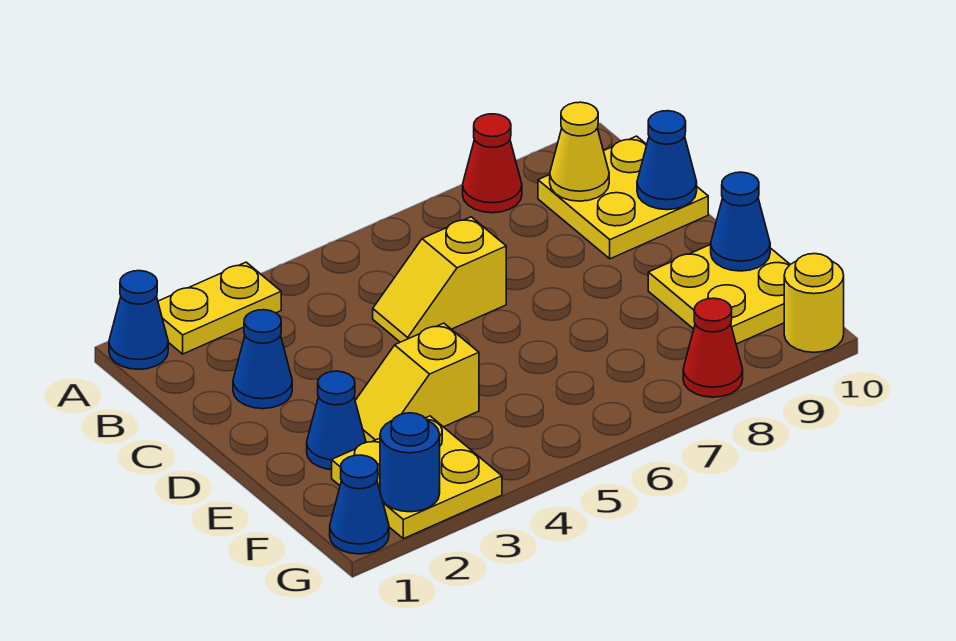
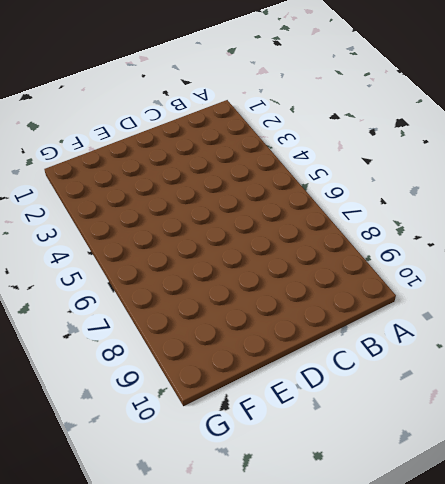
none -> blue cone A1 level 1
none -> yellow plate A2:A3 level 1
none -> red cone A8 level 1

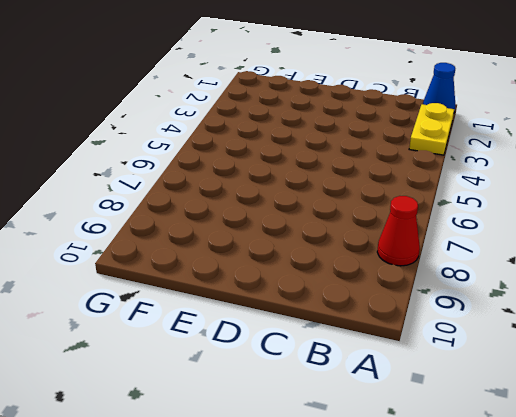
none -> yellow plate B9:C10 level 1
none -> blue cone C2 level 1
none -> yellow slope C5:C6 level 1 top 6

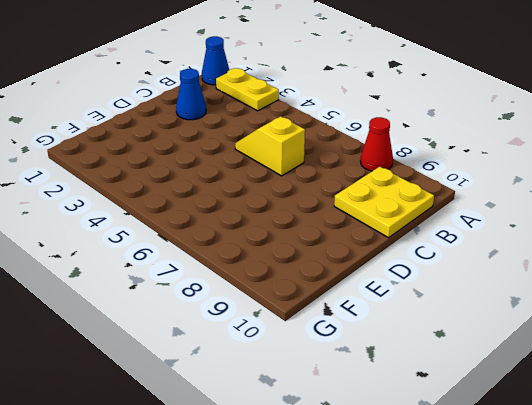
none -> blue cone E2 level 1
none -> yellow slope E3:E4 level 1 top 4
none -> yellow plate E9:F10 level 1

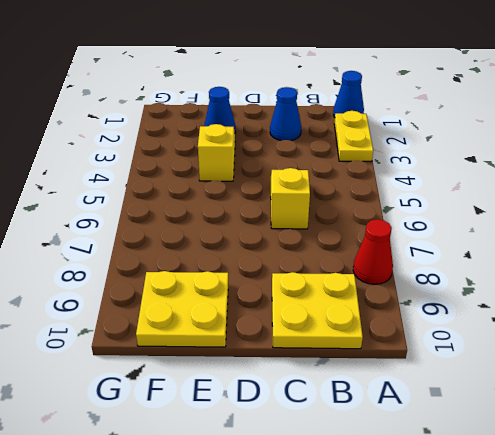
none -> yellow plate F2:G3 level 1
none -> blue cone G1 level 1
none -> red cone G8 level 1

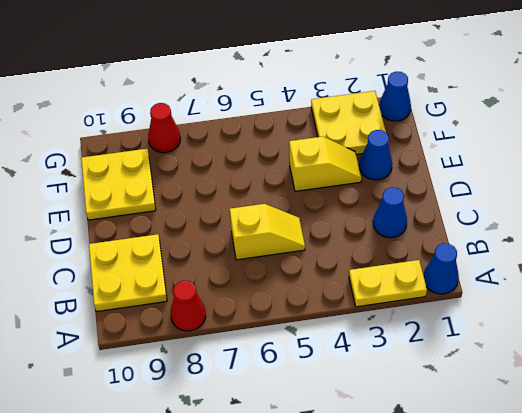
none -> yellow round brick G10 level 1
none -> yellow cone B9 level 2
none -> blue cone C10 level 2

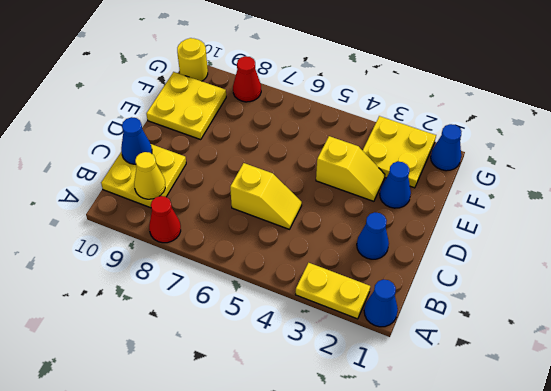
none -> blue cone E10 level 2
none -> blue round brick G2 level 2

